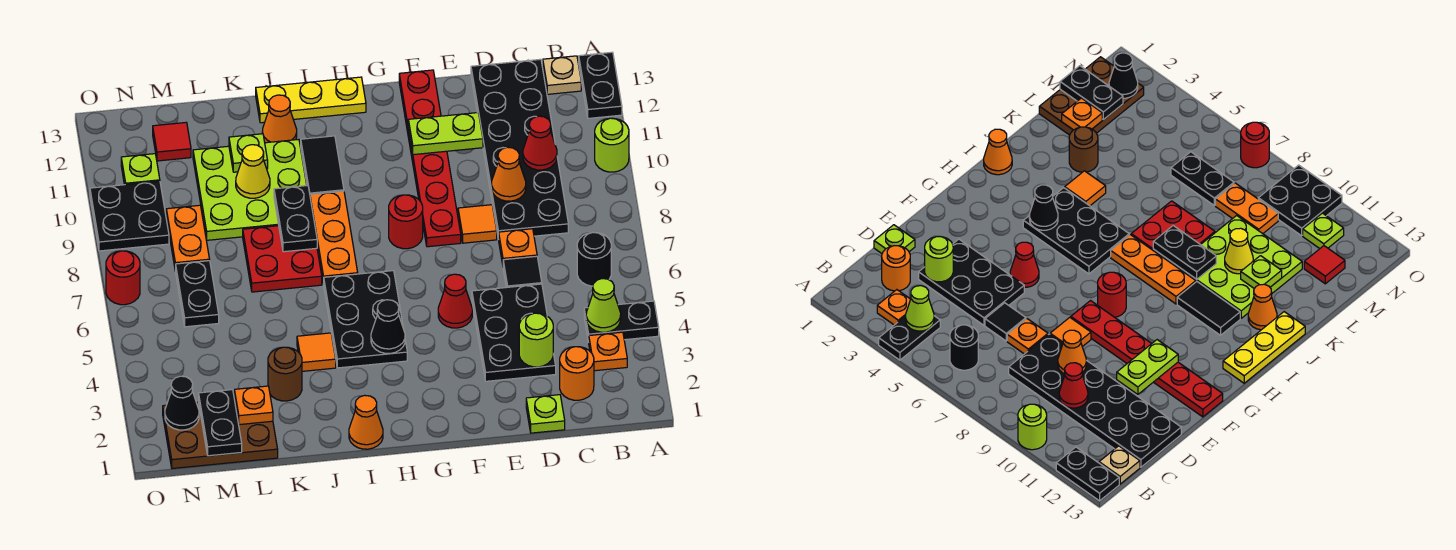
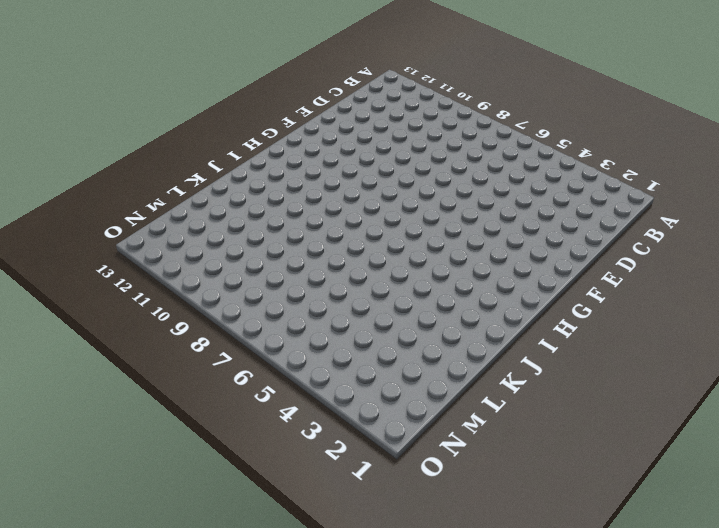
none -> black plate A4:B4 level 1
none -> lime round brick A10 level 1
none -> black plate A12:A13 level 1
none -> orange plate B3 level 1

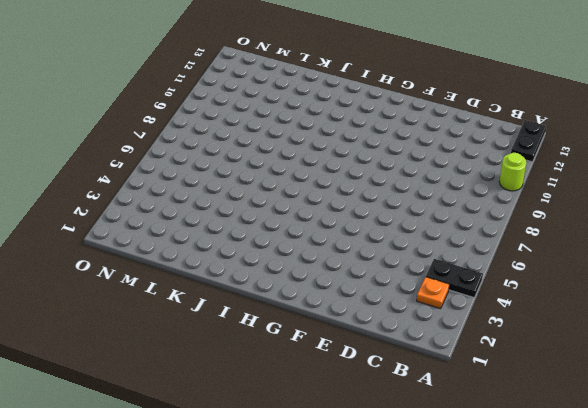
none -> black round brick B6 level 1
none -> tan plate B13 level 1
none -> orange round brick C2 level 1
none -> black plate C8:D13 level 1

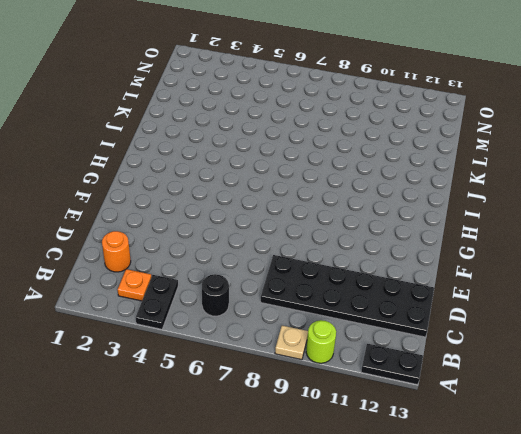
tan plate A9 level 1 -> tan plate B13 level 1
none -> lime plate D1 level 1
none -> black plate D3:E5 level 1
none -> black tile D6 level 1
none -> orange plate D7 level 1

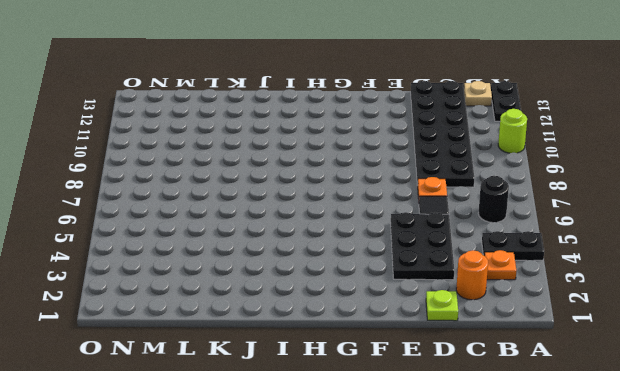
none -> orange tile E8 level 1
none -> red cone F5 level 1
none -> red plate F8:F13 level 1
none -> red round brick G8 level 1

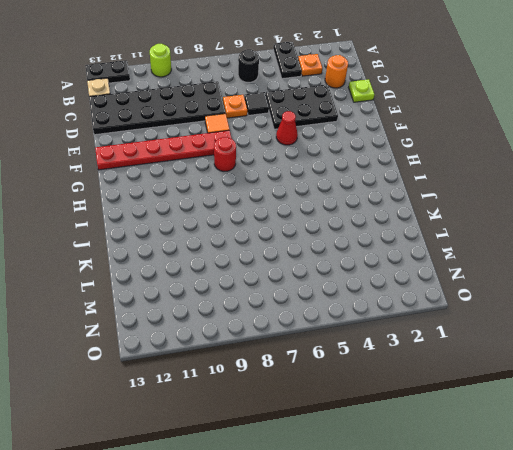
none -> black plate H4:I6 level 1
none -> yellow plate H13:J13 level 1
none -> orange cone I1 level 1
none -> orange plate I7:I9 level 1

